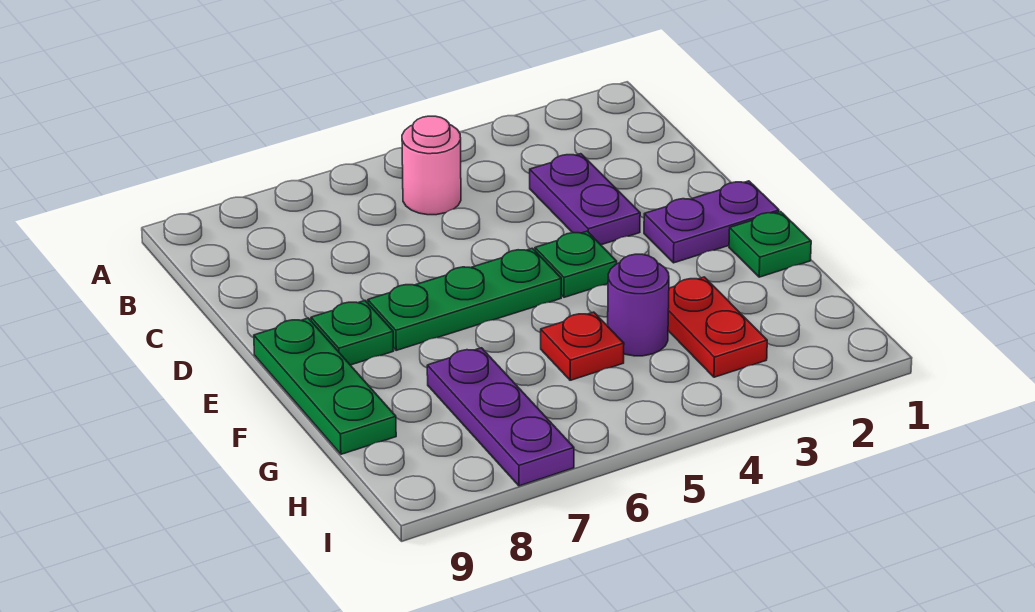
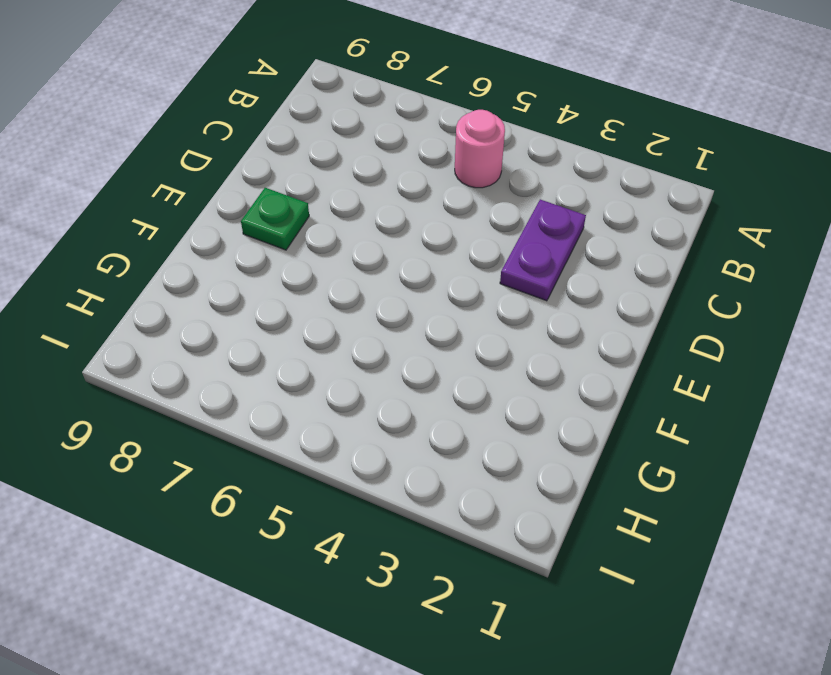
none -> purple plate E1:E2 level 1
none -> green plate E4 level 1
none -> green plate E5:E7 level 1

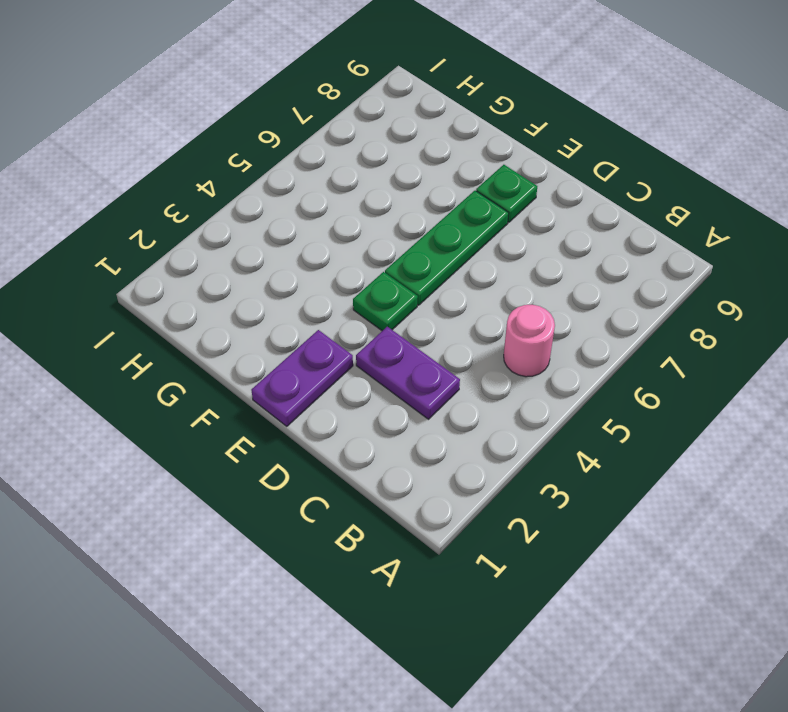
none -> green plate E9:G9 level 1
none -> green plate F1 level 1
none -> red plate G3:H3 level 1

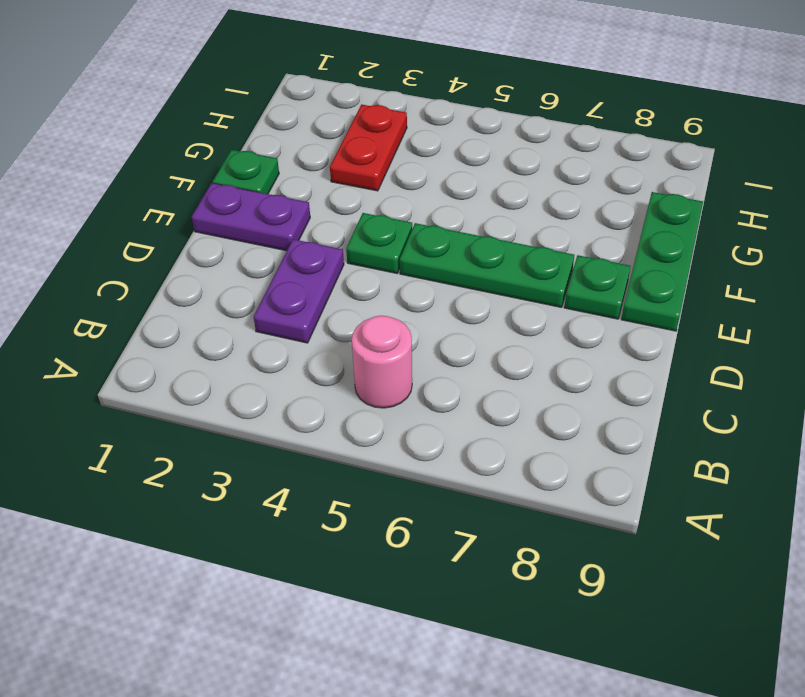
none -> purple round brick G4 level 1
none -> red plate G5 level 1
none -> purple plate G7:I7 level 1

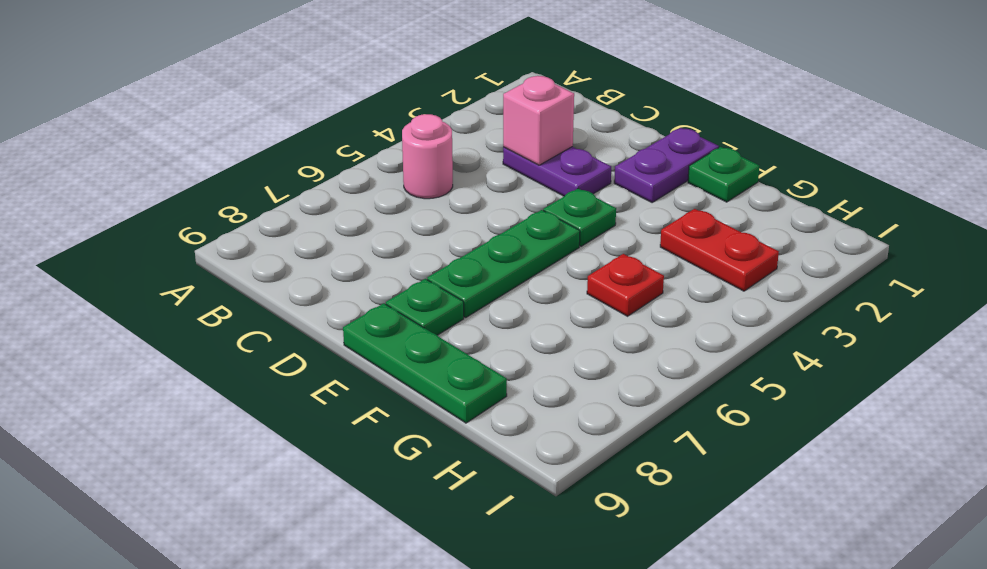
pink brick C3 level 2 -> none
none -> purple round brick G4 level 1
none -> purple plate G7:I7 level 1

